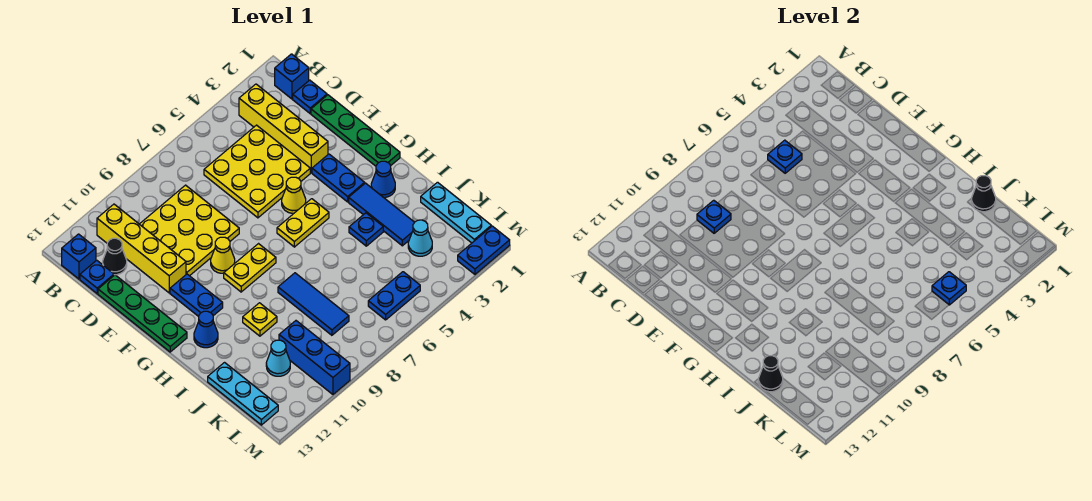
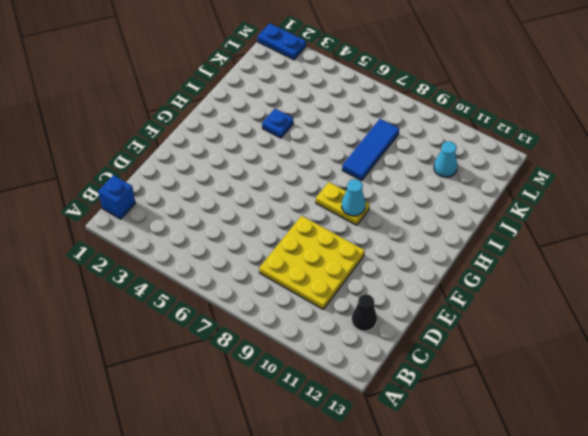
cyan cone G9 level 2 -> cyan cone K3 level 1
none -> yellow brick B3:E3 level 1
none -> yellow brick B11:E11 level 1
none -> blue brick B13 level 1
none -> blue plate C1 level 1

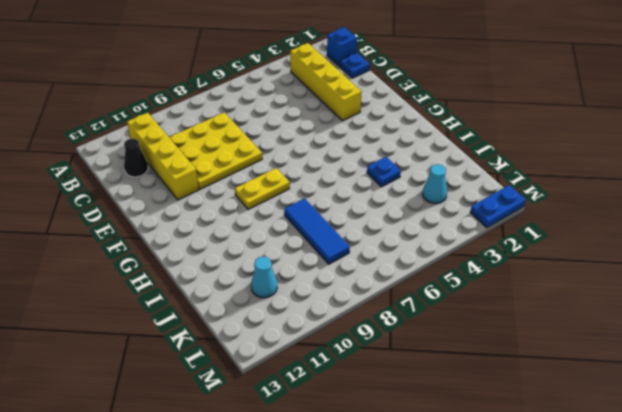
none -> blue brick B13 level 1
none -> yellow plate C4:E6 level 1
none -> blue plate C13 level 1
none -> green plate D1:G1 level 1

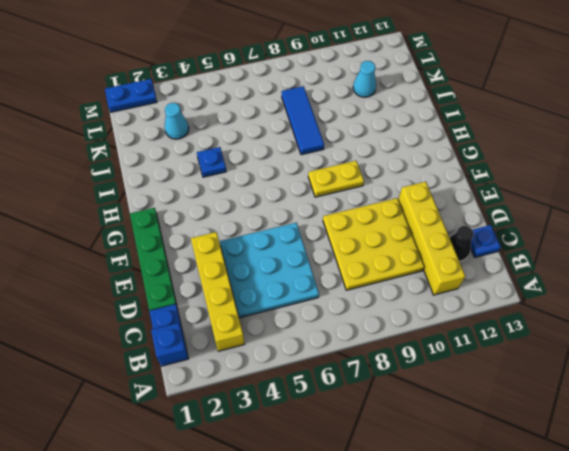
cyan plate C4:E6 level 1 -> yellow plate C4:E6 level 1
none -> blue brick B13 level 1
none -> green plate D13:G13 level 1
none -> blue plate F3:G3 level 1
none -> yellow cone F5 level 1

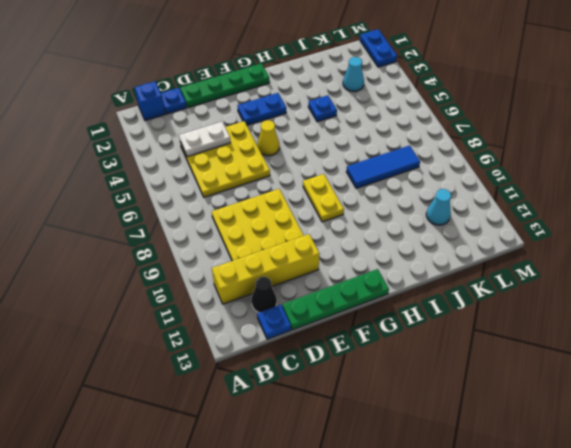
white plate C4:D4 level 2 -> none
none -> yellow brick B3:E3 level 1
none -> blue brick B13 level 1
none -> yellow cone F9 level 1
none -> blue plate F11:G11 level 1

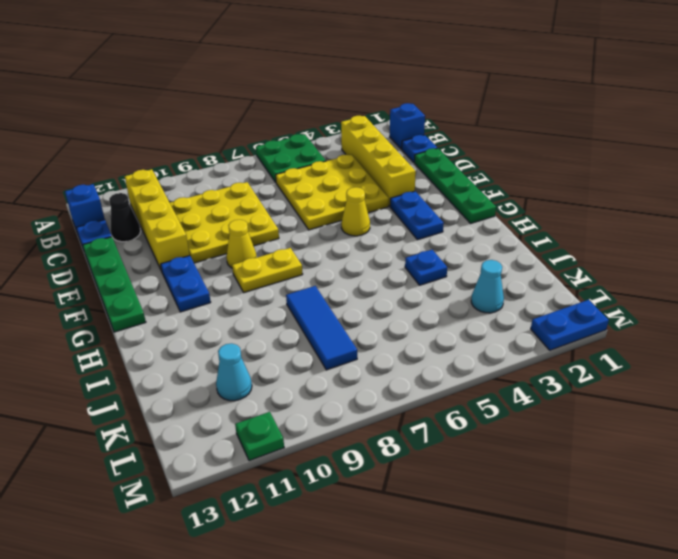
green plate A5:B6 level 1 -> none
green plate M11 level 1 -> none
none -> yellow plate G5:G6 level 1
none -> blue cone H2 level 1
none -> blue tile H3:J3 level 1
none -> blue cone H12 level 1

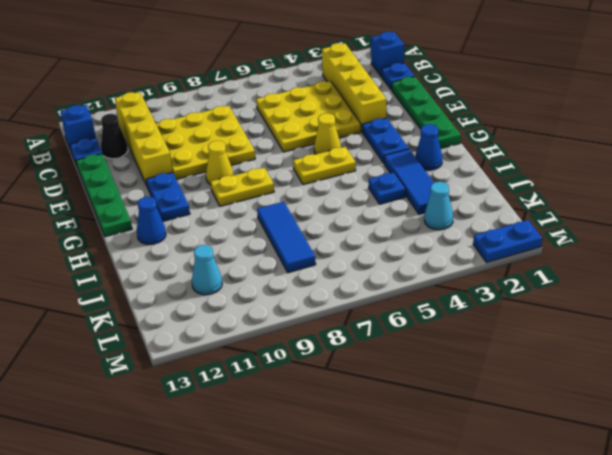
none -> yellow plate I10 level 1
none -> cyan plate J1:L1 level 1
none -> cyan plate J13:L13 level 1
none -> blue brick K10:M10 level 1

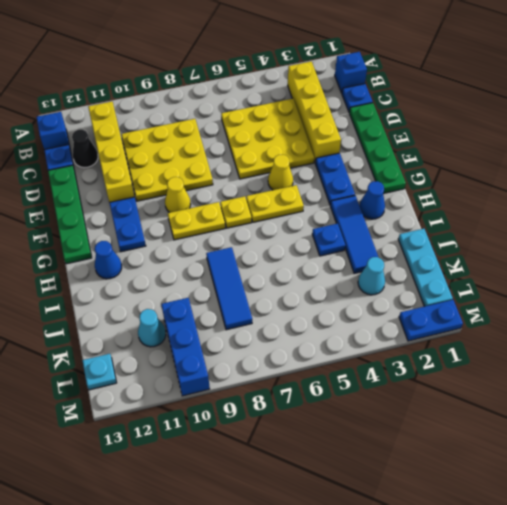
yellow plate G7 level 1 -> yellow plate I10 level 1
cyan plate L13 level 1 -> cyan plate J13:L13 level 1
none -> blue plate L5:L6 level 1
none -> blue plate C5 level 2
none -> blue plate C9 level 2
none -> black cone J1 level 2

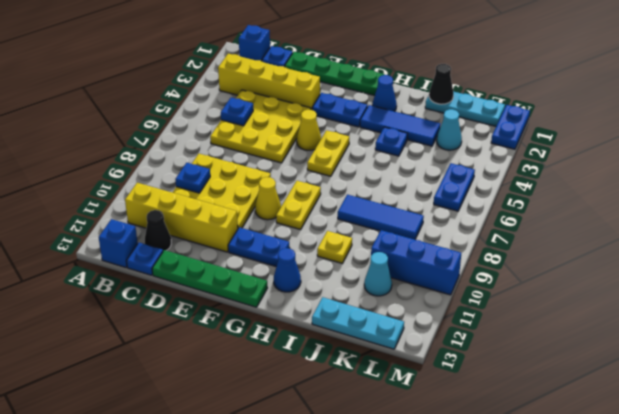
none -> black cone J13 level 2
none -> blue plate L5 level 2

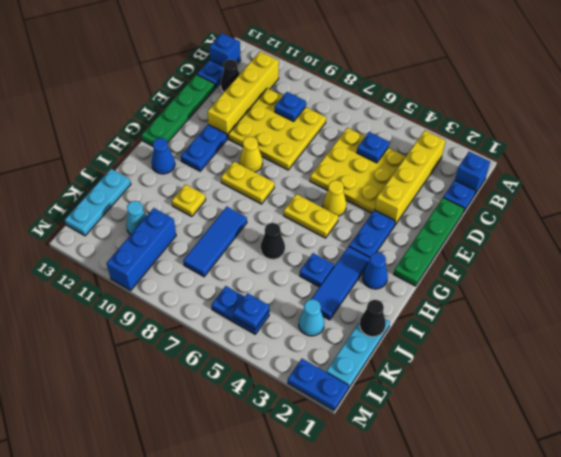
black cone I6 level 1 -> black cone J13 level 2

